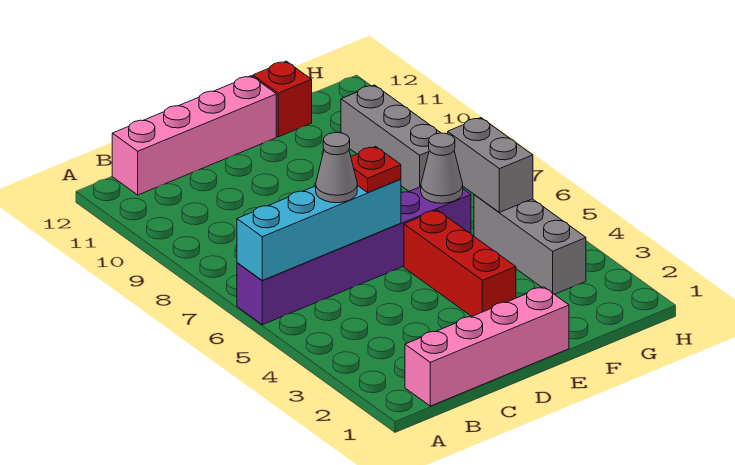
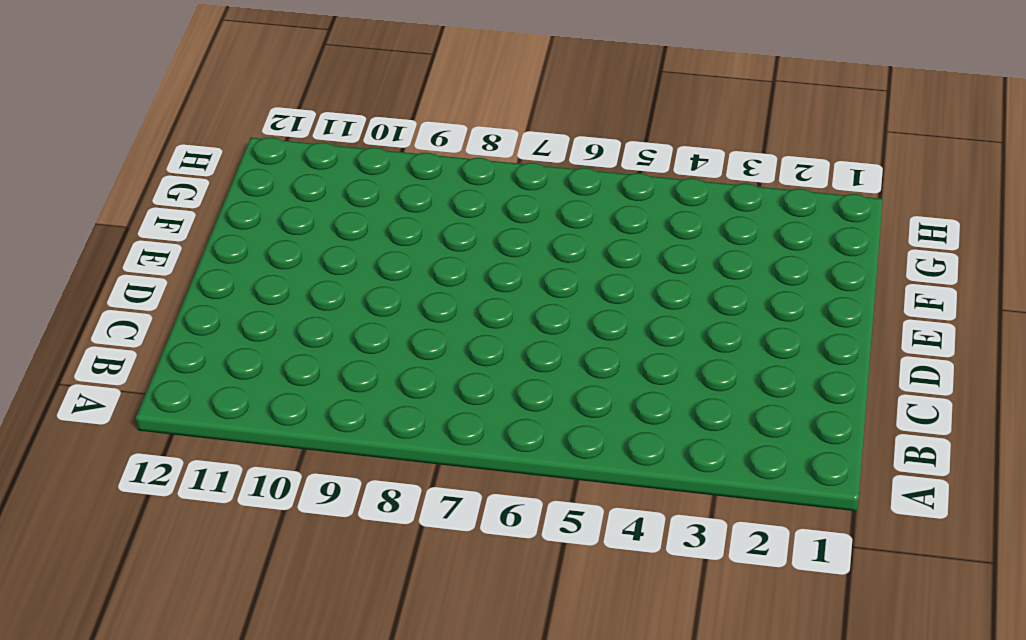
none -> purple brick A6:F6 level 1
none -> pink brick B1:E1 level 1
none -> pink brick B12:E12 level 1

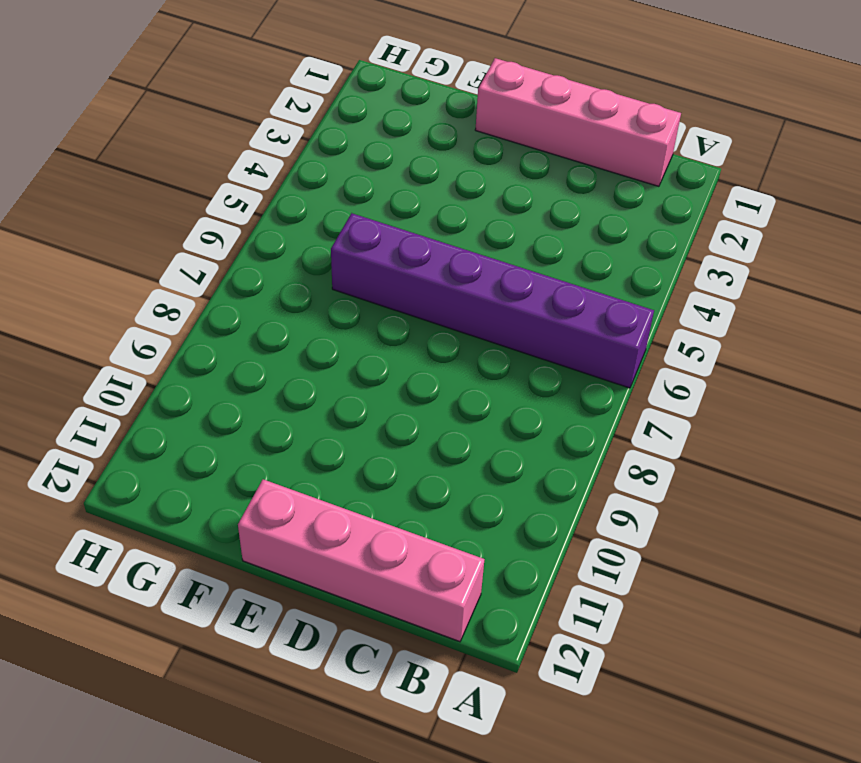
none -> red brick E3:E5 level 1
none -> red brick F12 level 1
none -> grey brick G3:G5 level 1

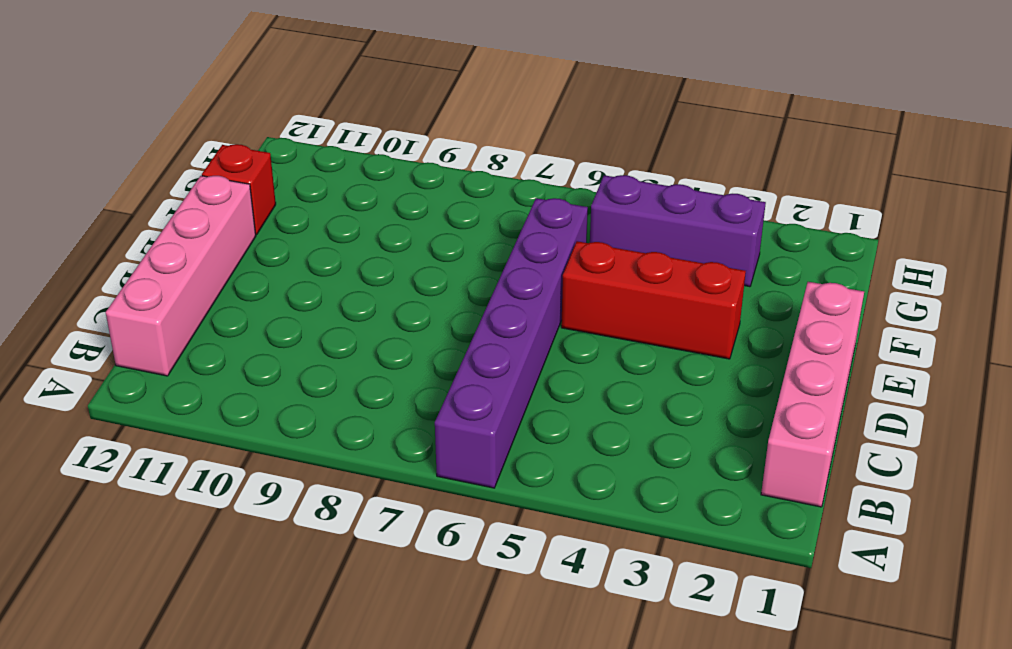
purple brick G3:G5 level 1 -> grey brick G3:G5 level 1
none -> grey brick G8:G10 level 1
none -> cyan brick A6:D6 level 2
none -> grey cone F6 level 2

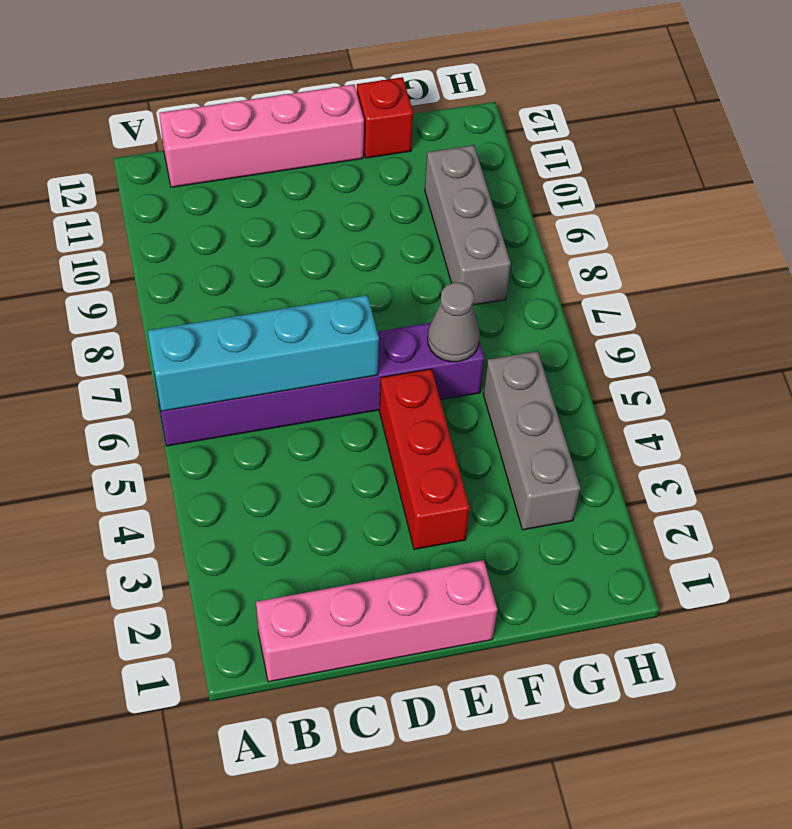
none -> grey brick G5:G6 level 2
none -> grey cone C6 level 3
none -> red plate D6 level 3

